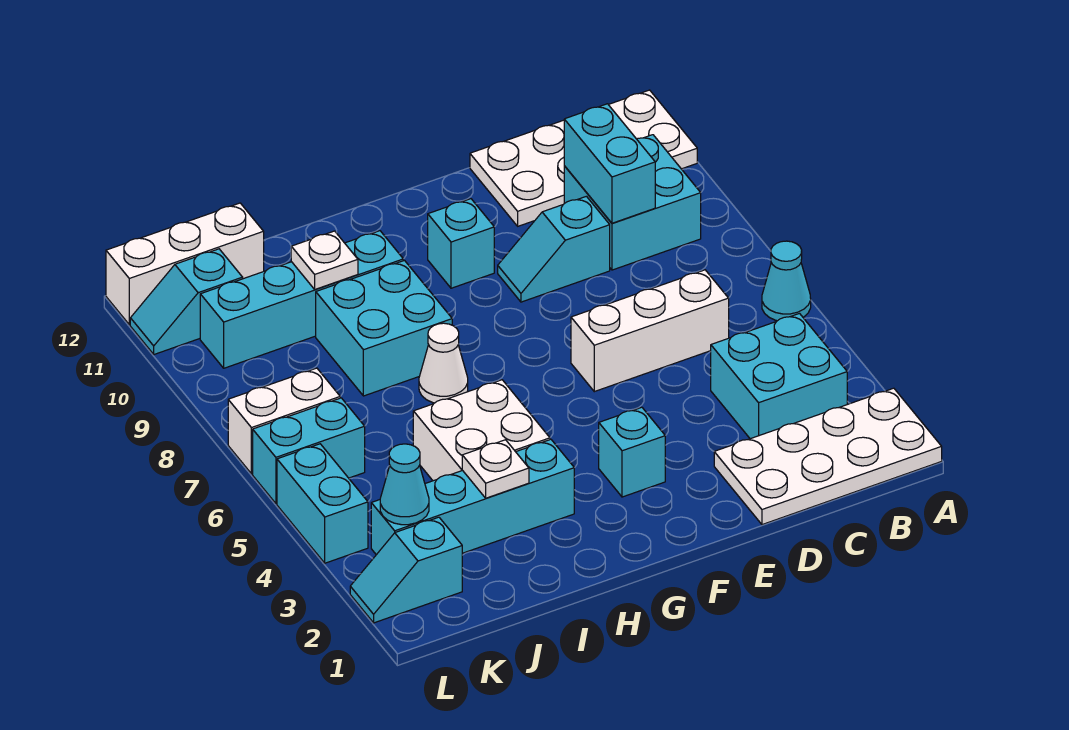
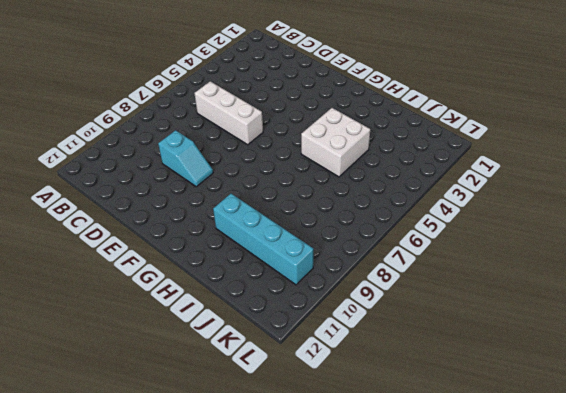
none -> white plate A1:D2 level 1
none -> cyan cone A6 level 1
none -> white plate A11:D12 level 1

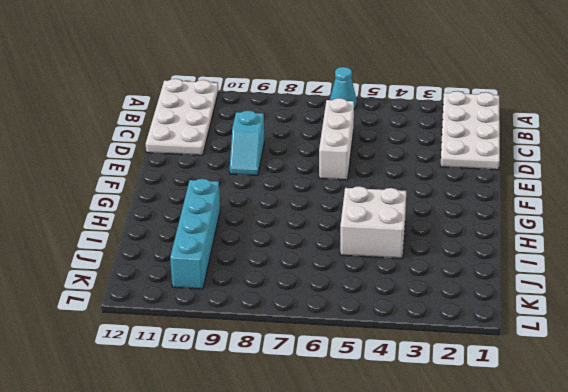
none -> cyan brick B3:C4 level 1
none -> cyan brick B9:C10 level 1
none -> cyan brick F3 level 1

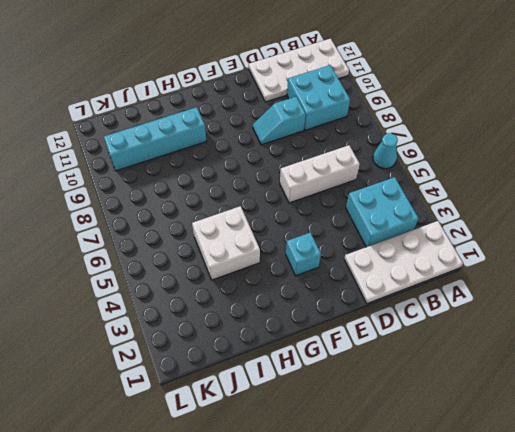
none -> cyan brick F10 level 1
none -> cyan brick H3:K3 level 1
none -> white cone H7 level 1

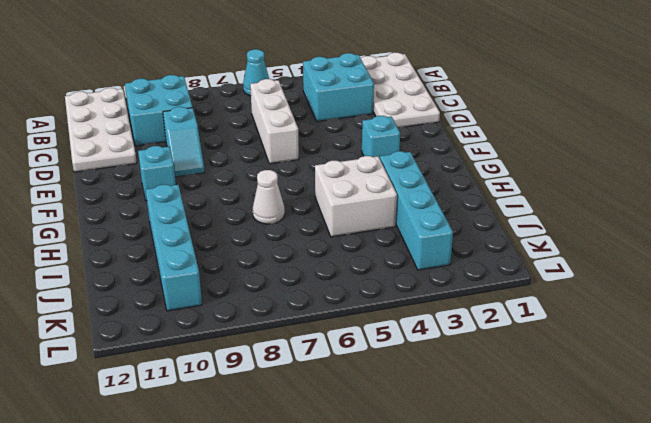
none -> cyan brick H8:I9 level 1
none -> white brick J12:L12 level 1
none -> cyan slope K2:L2 level 1 top K

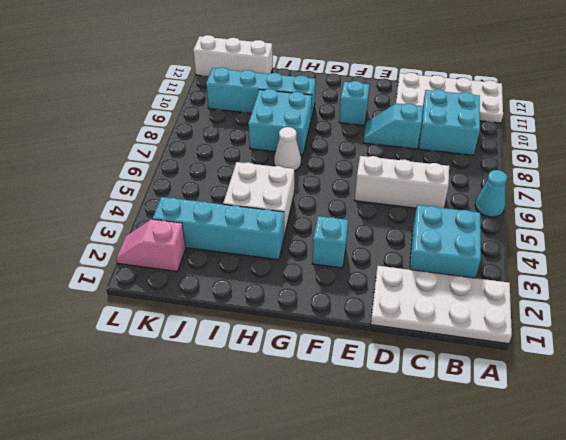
pink slope K2:L2 level 1 top K -> cyan slope K2:L2 level 1 top K
none -> cyan brick K6:L6 level 1
none -> white brick K7:L7 level 1
none -> cyan slope K11:L11 level 1 top K

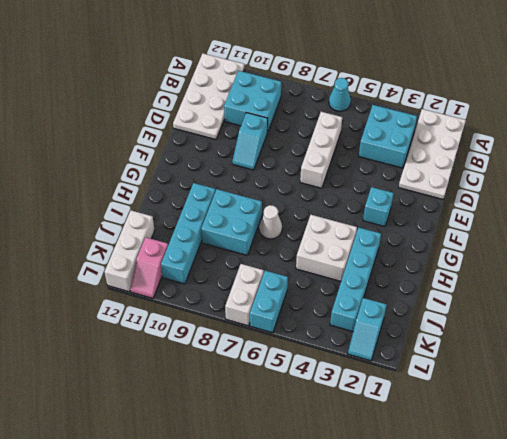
pink slope K11:L11 level 1 top K -> cyan slope K11:L11 level 1 top K
none -> cyan brick F10 level 1
none -> cyan brick L4:L5 level 1
none -> cyan brick C9:C10 level 2

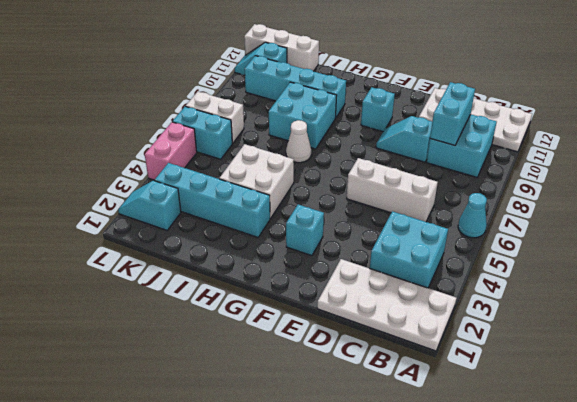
pink brick L4:L5 level 1 -> cyan brick L4:L5 level 1
none -> white plate I3 level 2
none -> white plate I10 level 2
none -> cyan cone K3 level 2

